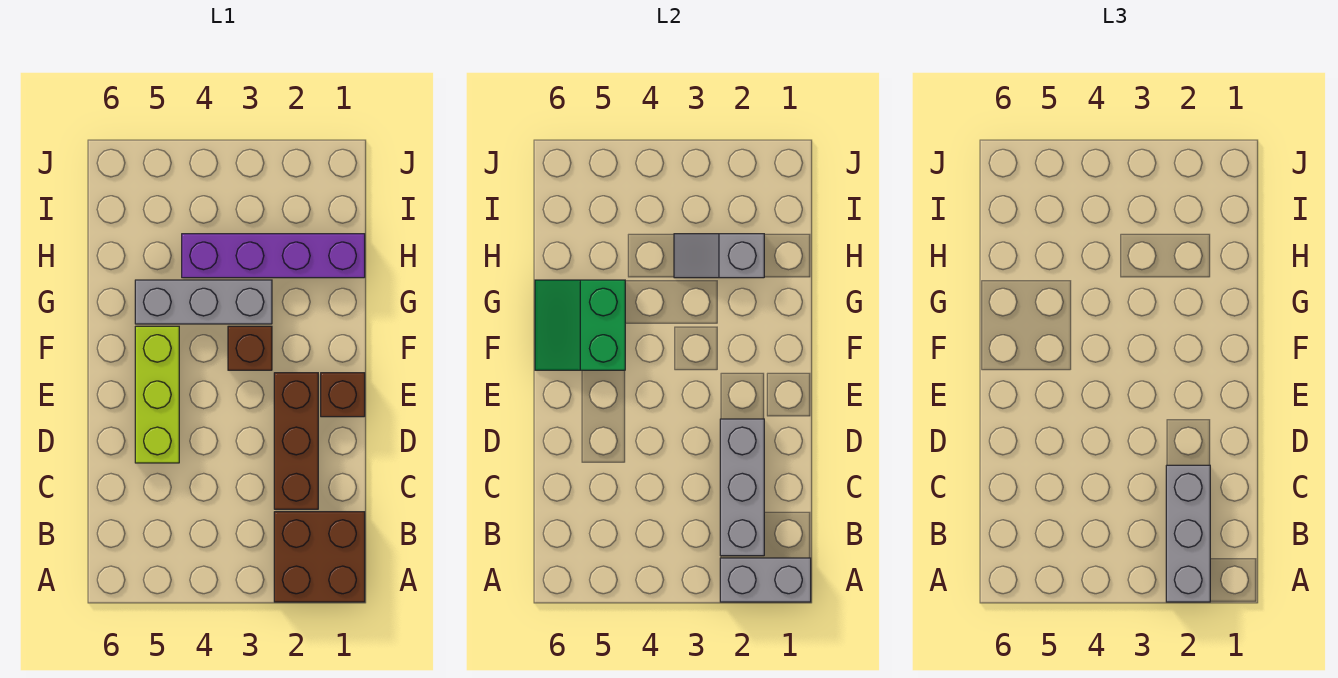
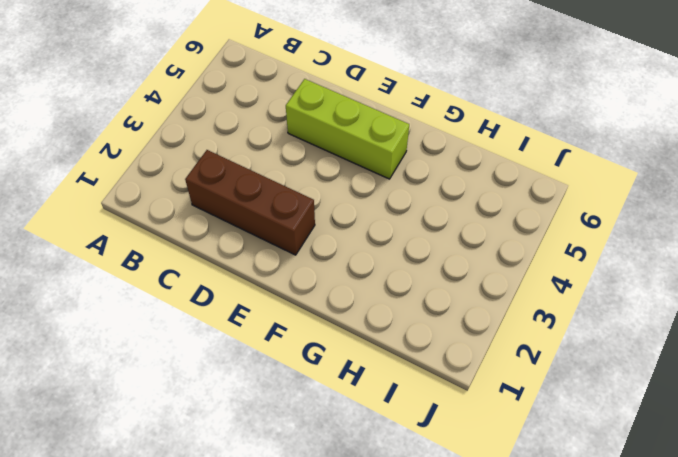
none -> brown brick A1:B2 level 1
none -> brown brick E1 level 1
none -> brown brick F3 level 1

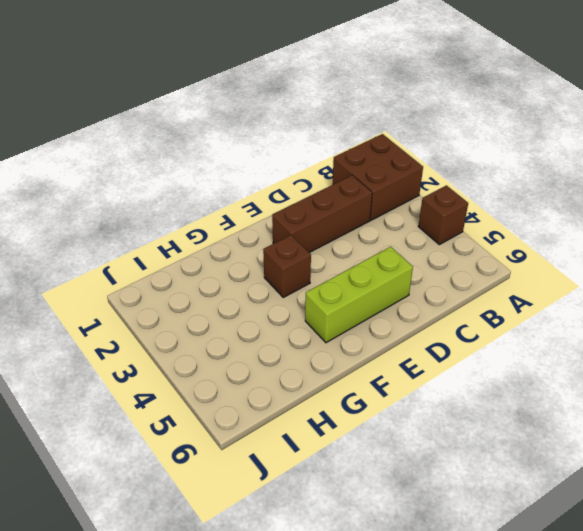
brown brick A4 level 1 -> brown brick E1 level 1
none -> grey brick G3:G5 level 1
none -> purple brick H1:H4 level 1
none -> grey brick A1:A2 level 2

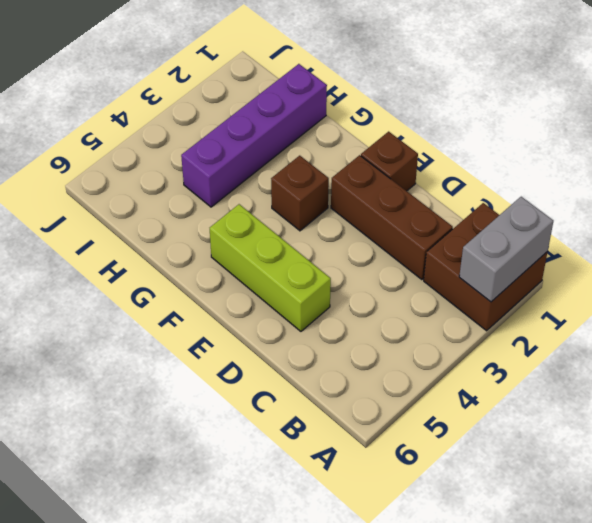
none -> grey brick G3:G5 level 1
none -> grey brick B2:D2 level 2
none -> green slope F5:G6 level 2 top 5

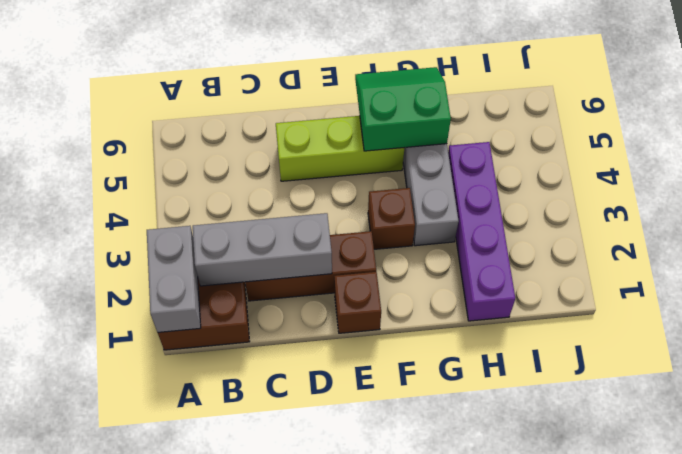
none -> grey slope H2:H3 level 2 top 2
none -> grey brick A2:C2 level 3

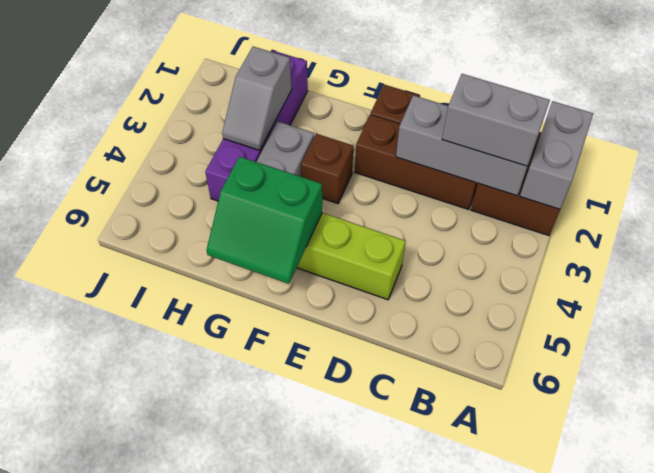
grey brick B2:C2 level 3 -> grey brick A2:C2 level 3

